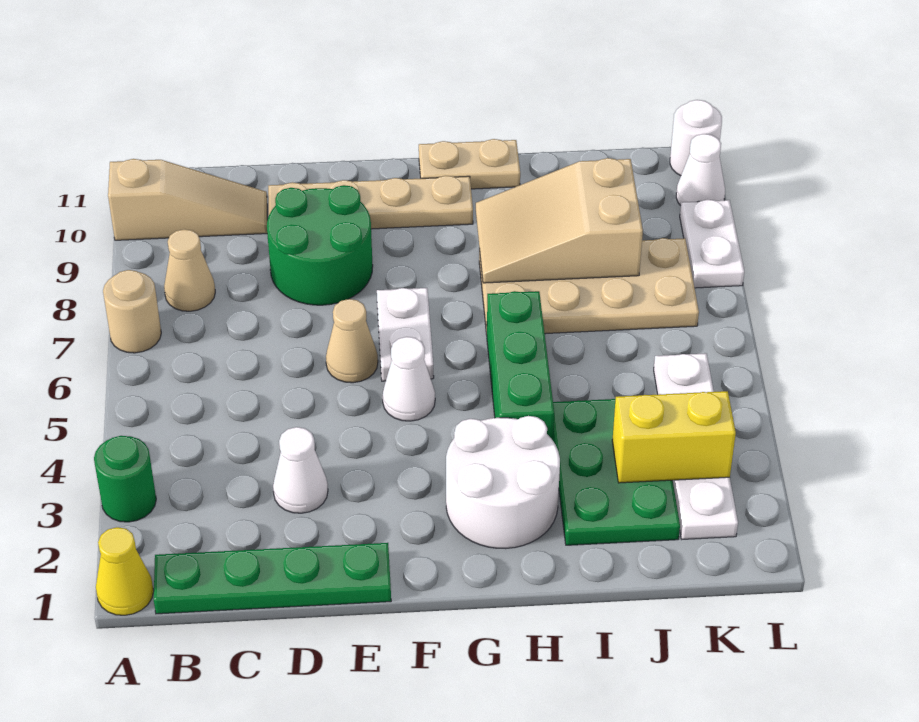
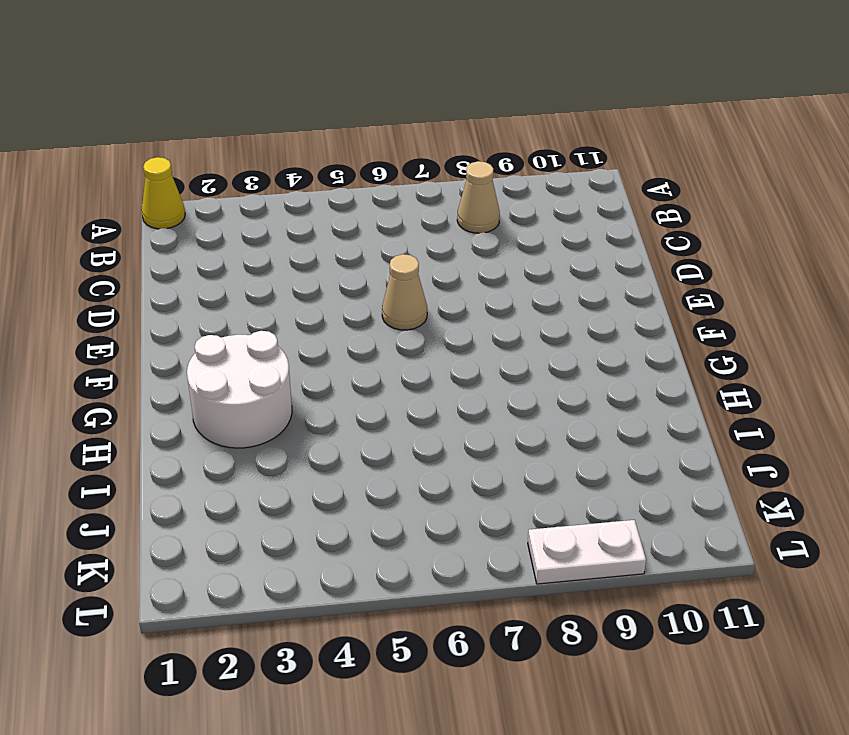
none -> green round brick A3 level 1
none -> tan round brick A7 level 1
none -> tan slope A10:C10 level 1 top A

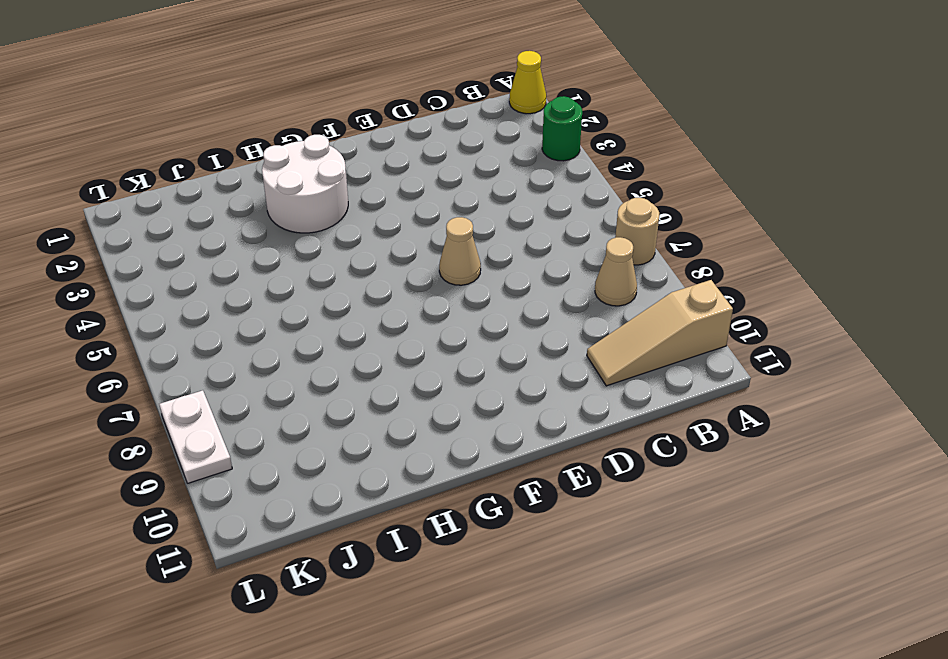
none -> green plate B1:E1 level 1
none -> white cone D3 level 1
none -> green round brick D8:E9 level 1

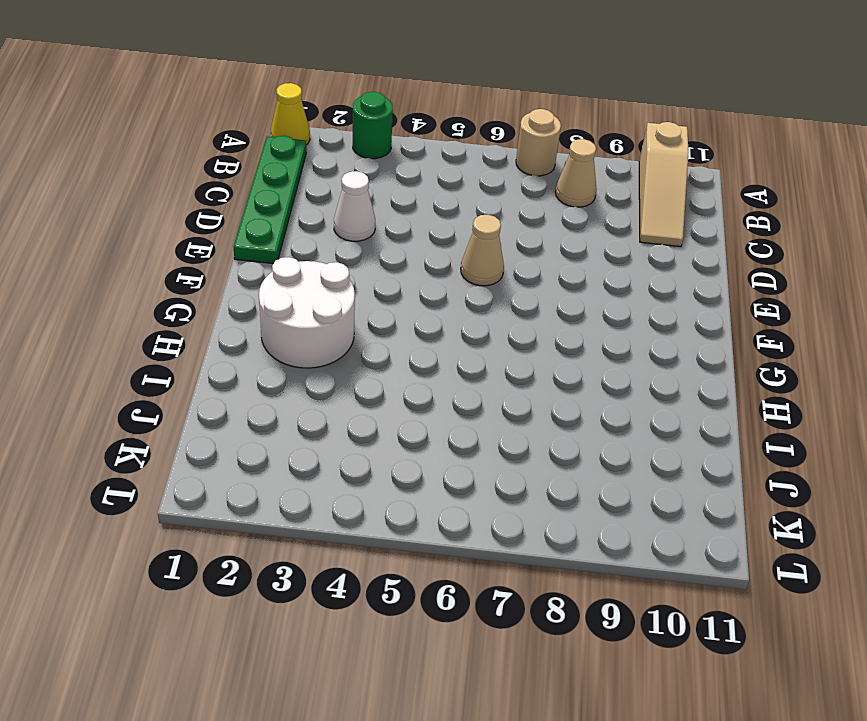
none -> green round brick D8:E9 level 1
none -> tan plate D10:G10 level 1
none -> white cone F5 level 1

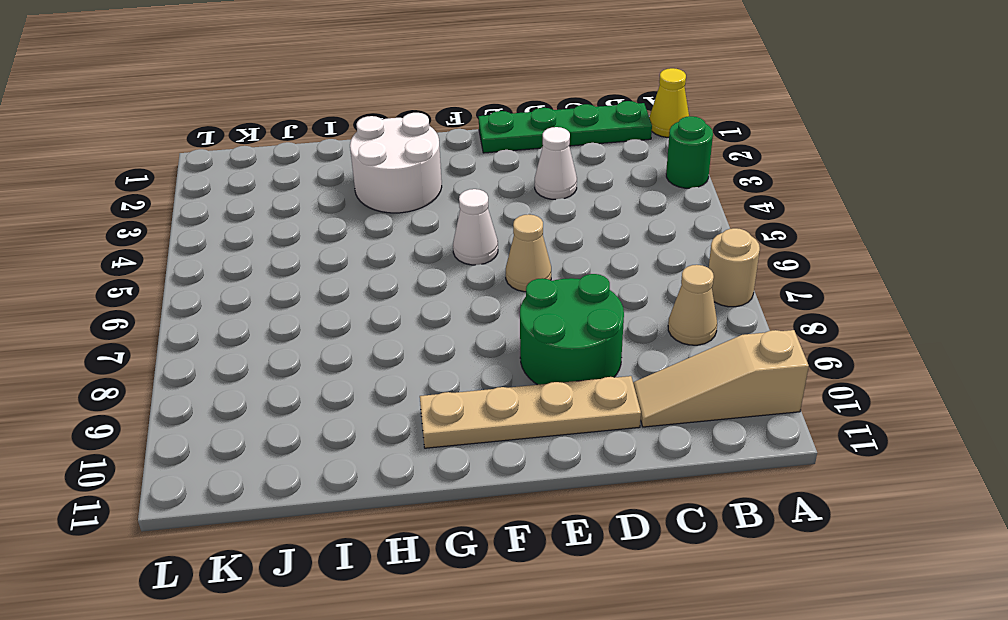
none -> white plate F6:F7 level 1
none -> tan plate G11:H11 level 1
none -> green brick H4:H6 level 1

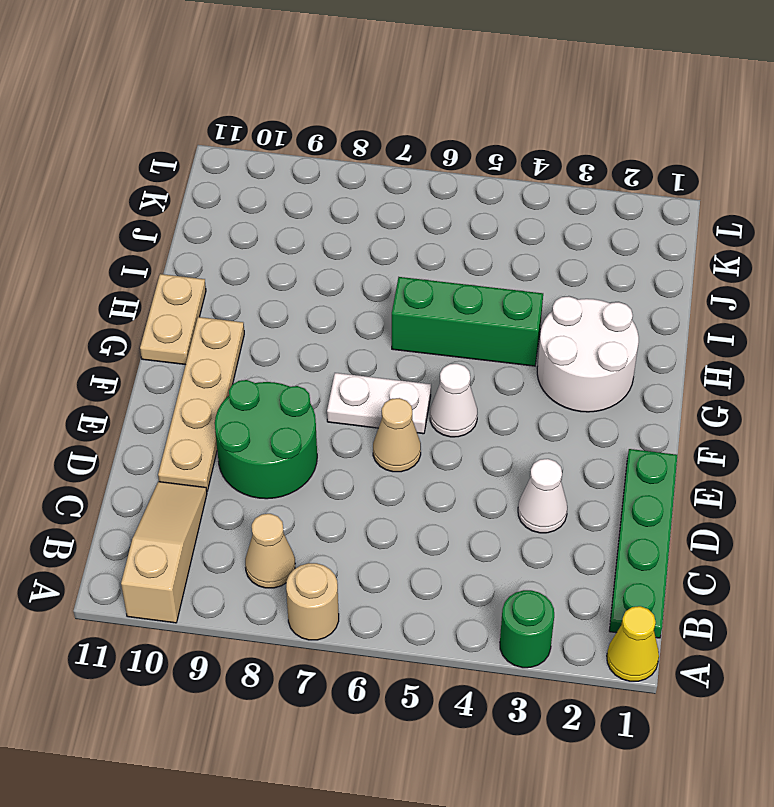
none -> tan plate H7:K8 level 1
none -> green plate I2:J4 level 1
none -> white plate K2:K5 level 1

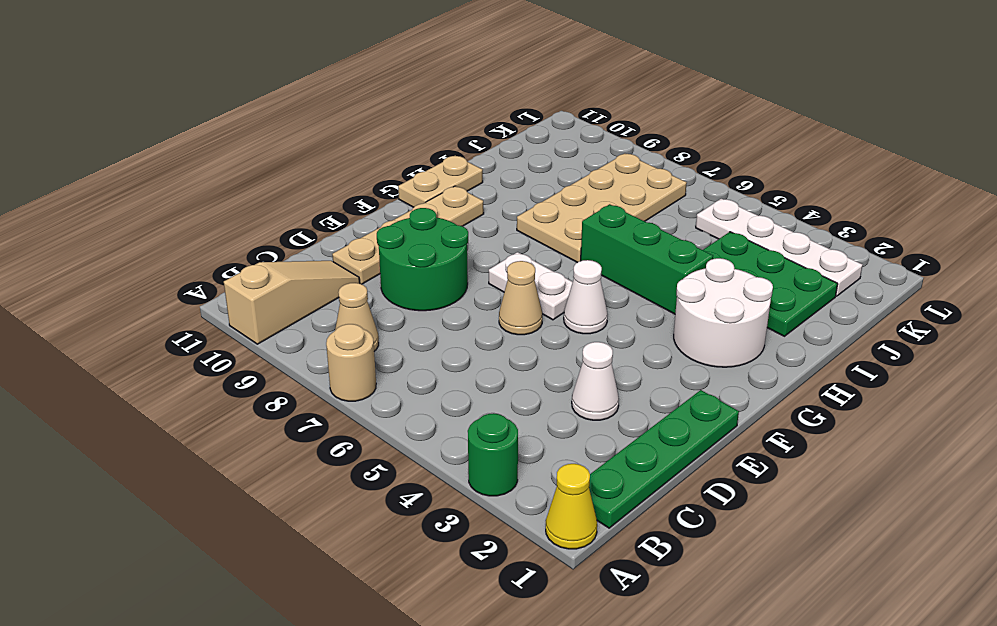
none -> white plate L8:L9 level 1
none -> white cone L10 level 1
none -> white round brick L11 level 1

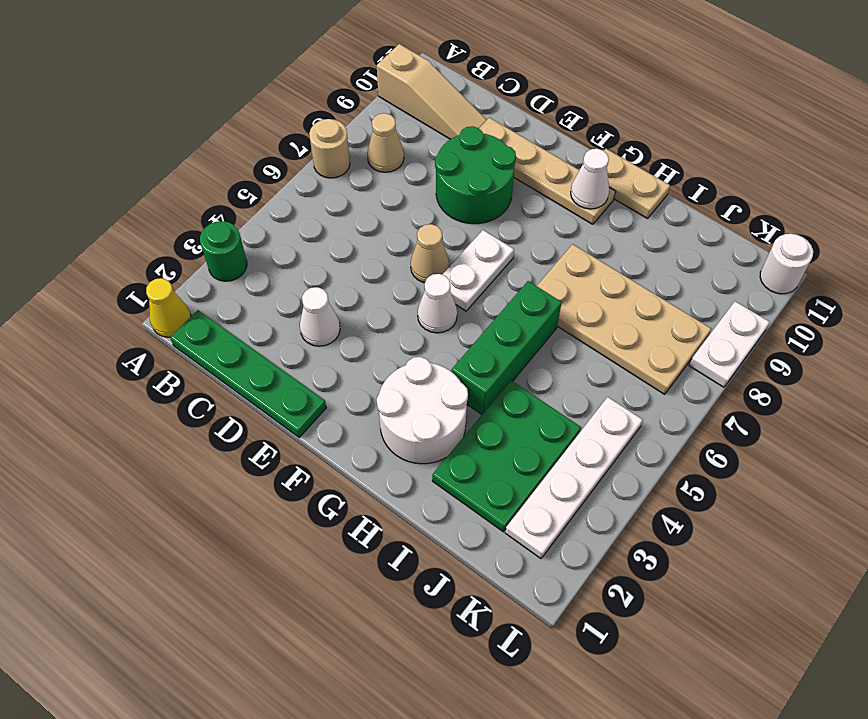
white cone G10 level 2 -> white cone L10 level 1
none -> tan slope H8:J9 level 2 top J
none -> yellow brick J3:K3 level 2

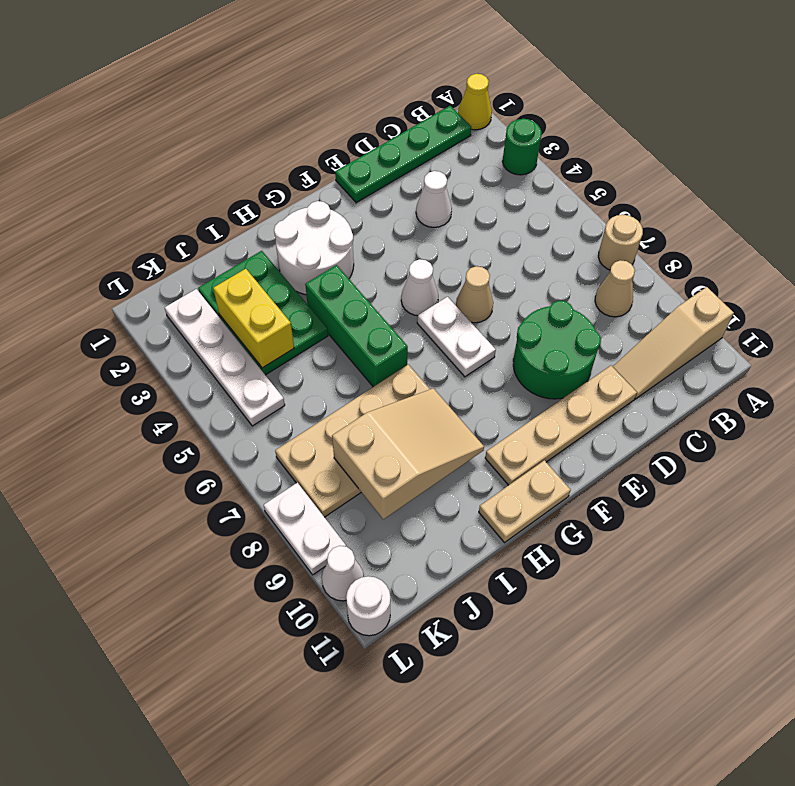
yellow brick J3:J4 level 2 -> yellow brick J3:K3 level 2

